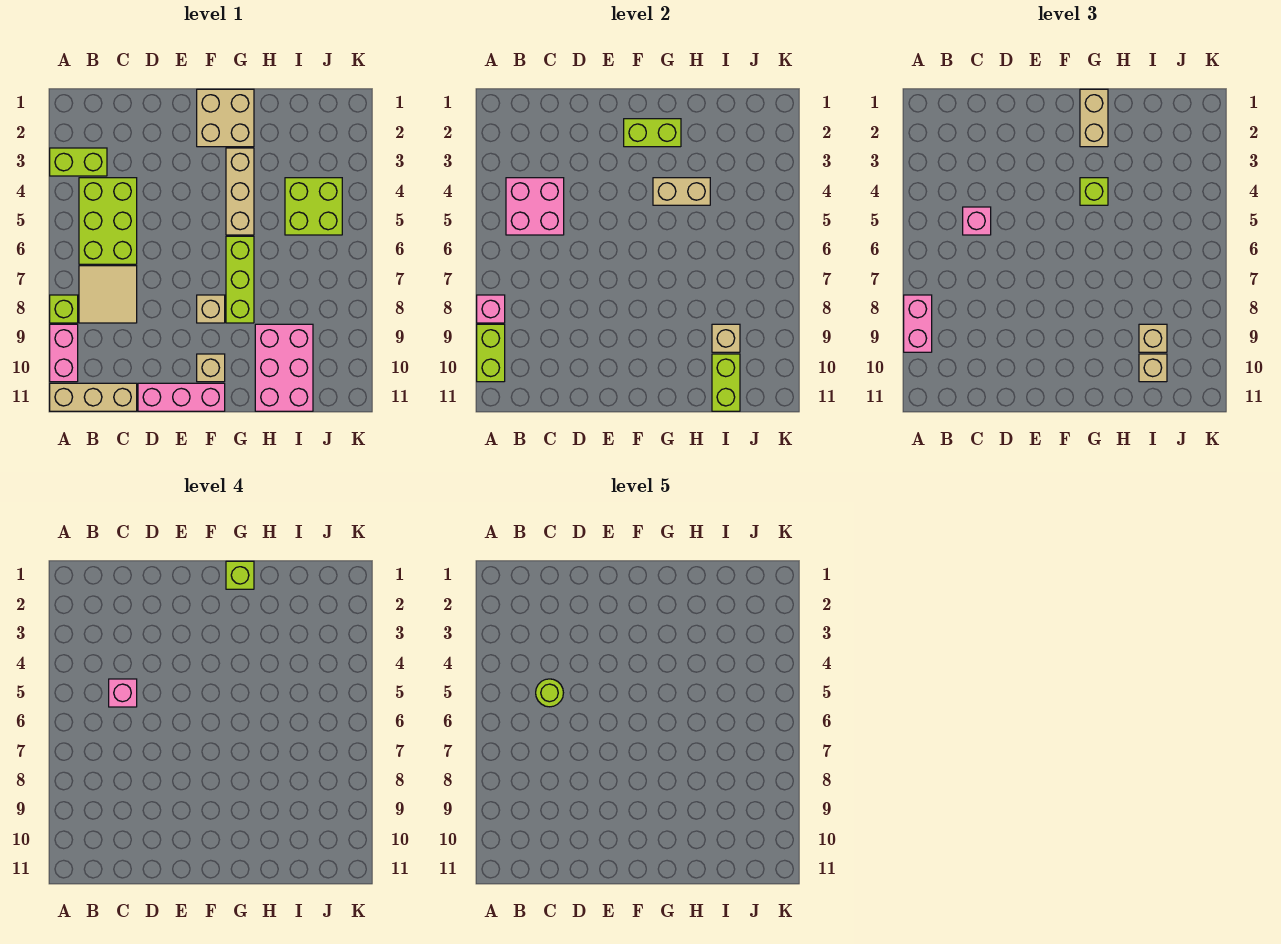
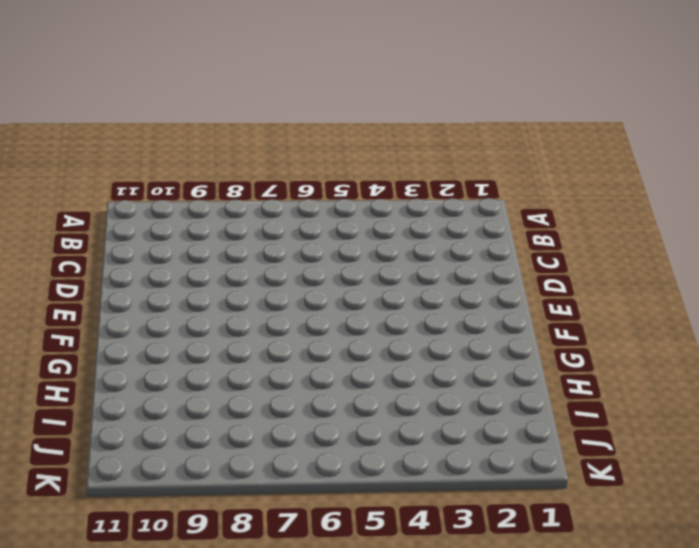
none -> lime brick A3:B3 level 1
none -> lime brick A8 level 1
none -> pink brick A9:A10 level 1
none -> tan brick A11:C11 level 1

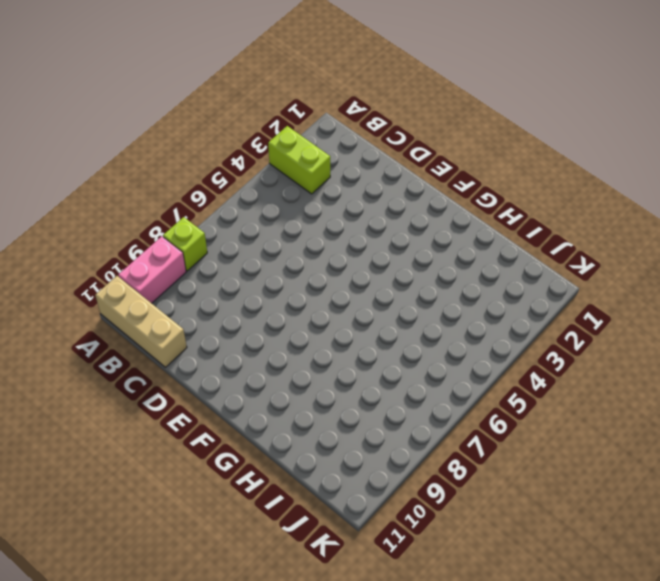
none -> lime brick B4:C6 level 1
none -> tan tile B7:C8 level 1
none -> pink brick D11:F11 level 1
none -> tan brick F1:G2 level 1

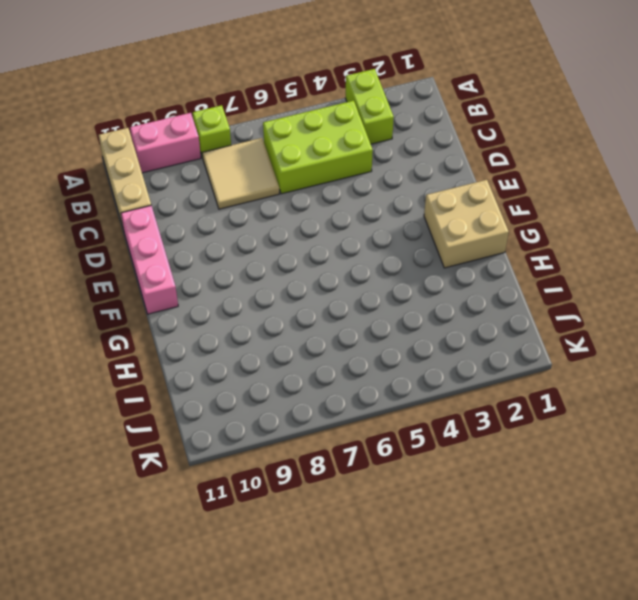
none -> tan brick F8 level 1
none -> tan brick F10 level 1
none -> tan brick G3:G5 level 1
none -> lime brick G6:G8 level 1

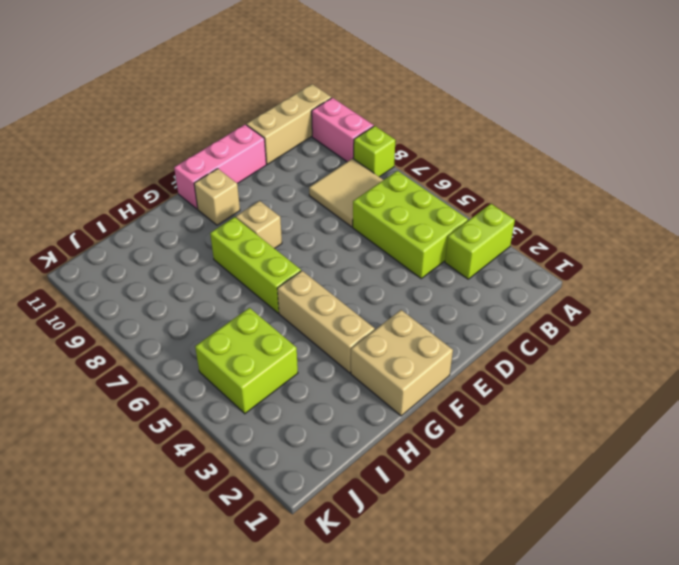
none -> pink brick H9:I11 level 1
none -> pink brick A8 level 2
none -> lime brick A9:A10 level 2
none -> pink brick B4:C5 level 2

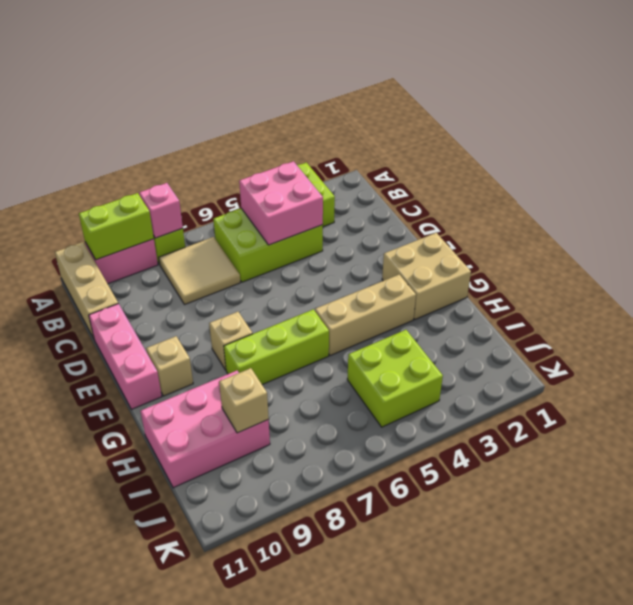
none -> lime brick F2:G2 level 2
none -> tan brick G4:H4 level 2
none -> lime brick I10:I11 level 2
none -> pink brick A8:A9 level 3

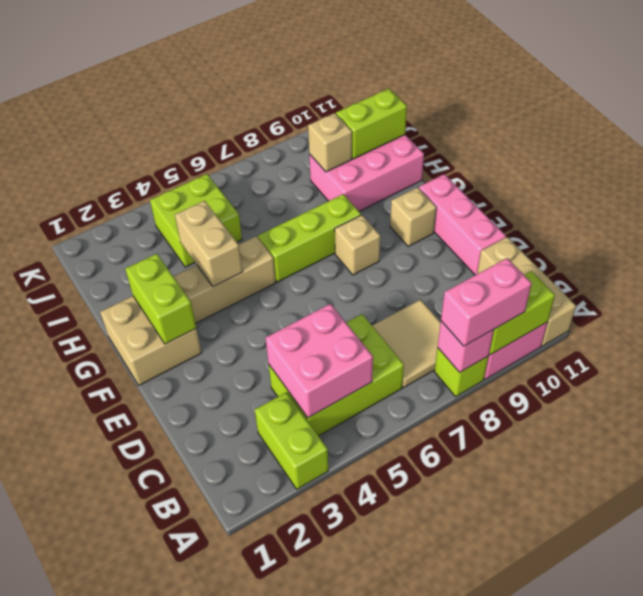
none -> pink brick C5 level 3
none -> tan brick G1:G2 level 3
none -> lime brick G4 level 3
none -> tan brick I9 level 3

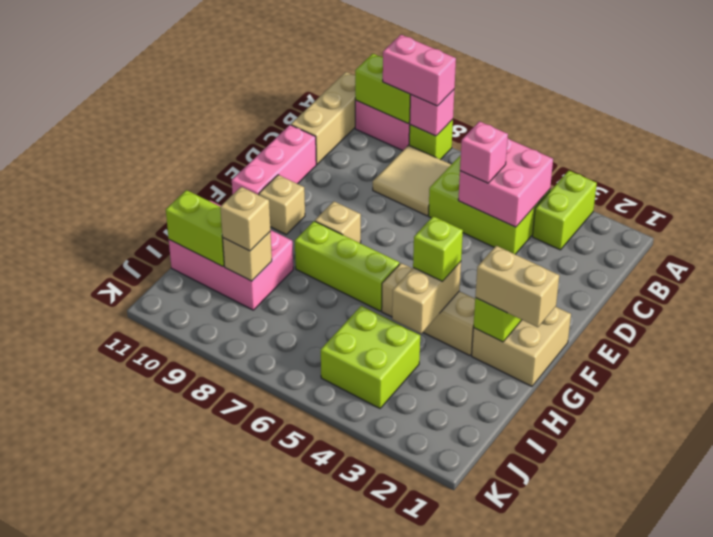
none -> tan brick I10 level 3
none -> pink brick C5 level 4
none -> lime brick G1 level 4
none -> lime round brick C5 level 5

